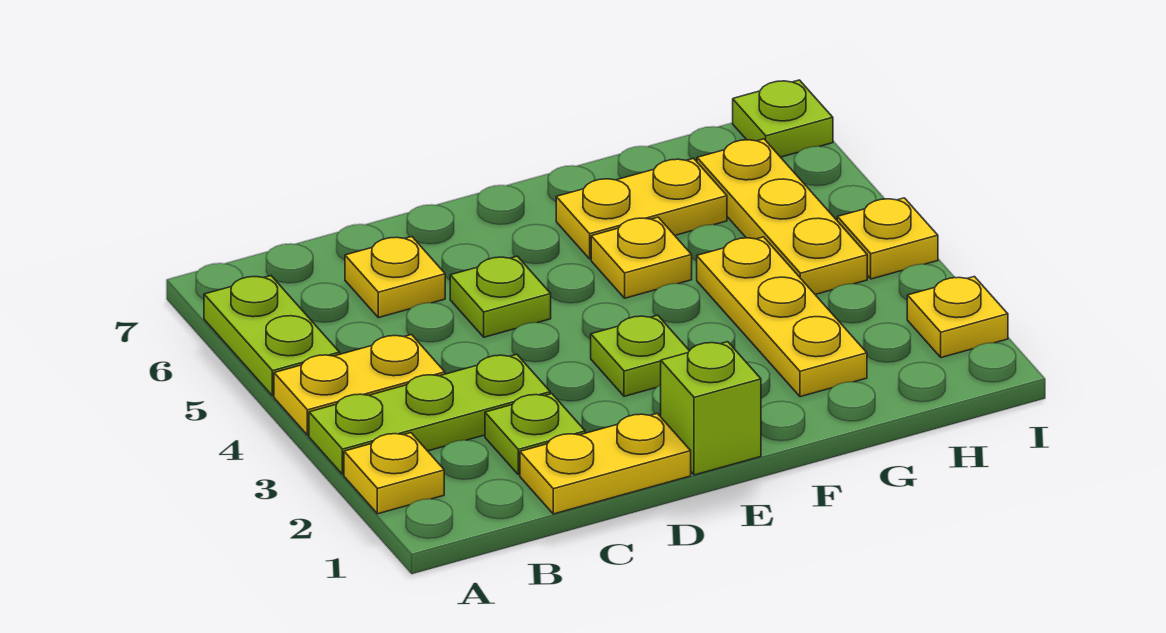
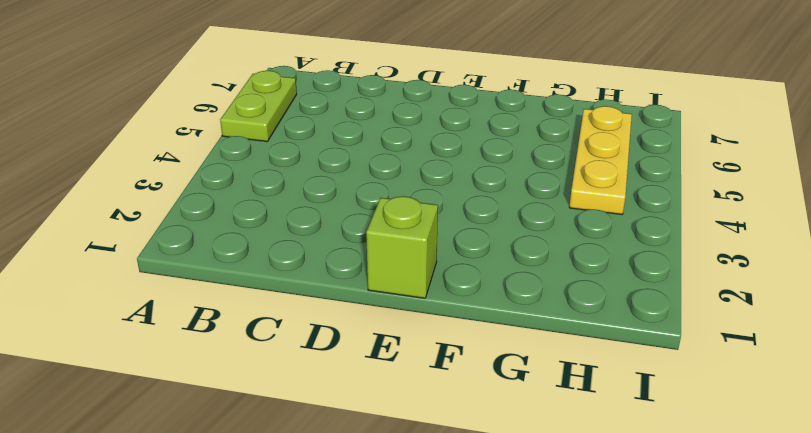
none -> yellow plate A2 level 1
none -> lime plate A3:C3 level 1
none -> yellow plate A4:B4 level 1

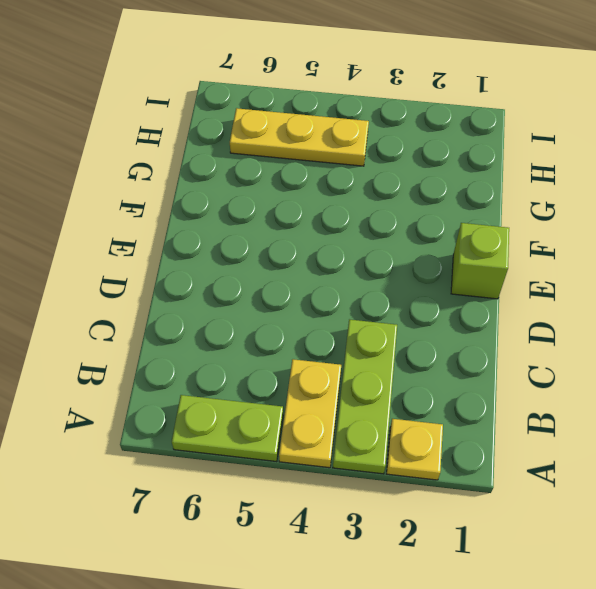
none -> yellow plate C1:D1 level 1
none -> lime plate C2 level 1
none -> yellow plate C6 level 1

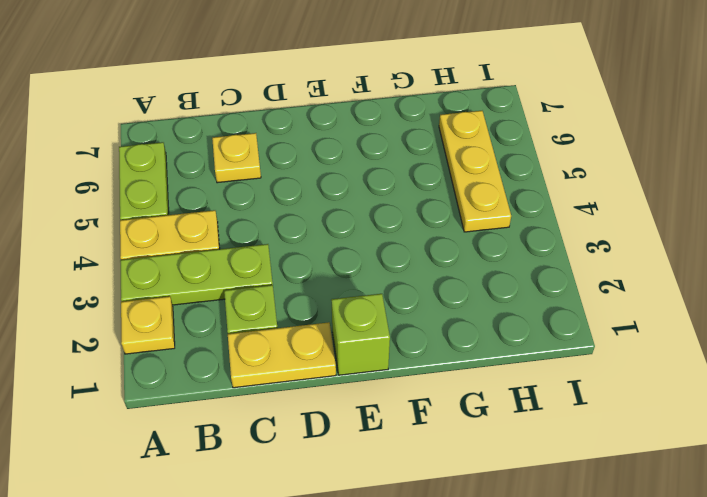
none -> lime plate D5 level 1
none -> lime plate E3 level 1
none -> yellow plate F5 level 1

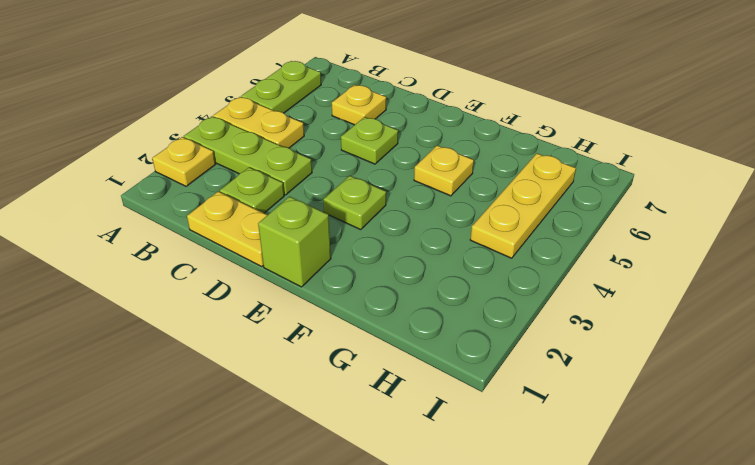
none -> yellow plate F6:G6 level 1
none -> yellow plate G2:G4 level 1
none -> yellow plate I2 level 1

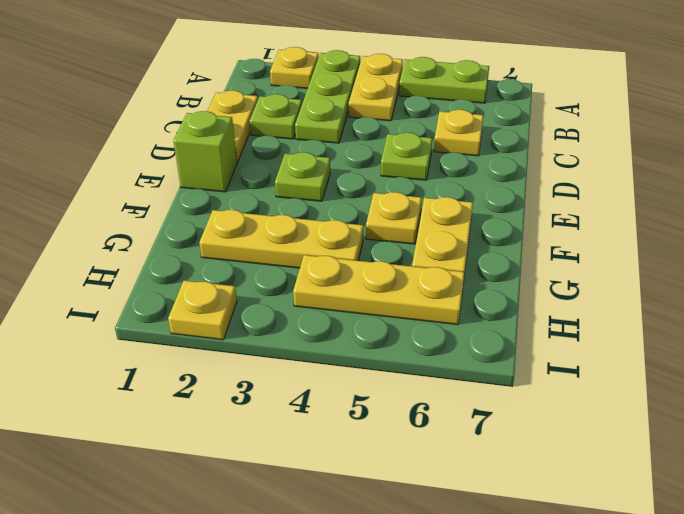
none -> yellow plate I4 level 1
none -> lime plate I7 level 1

